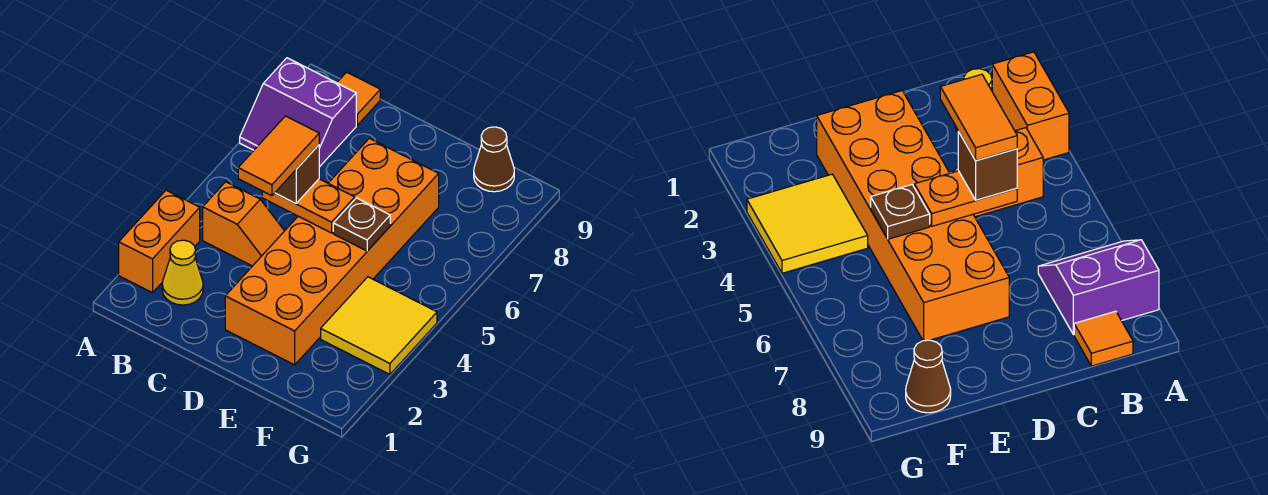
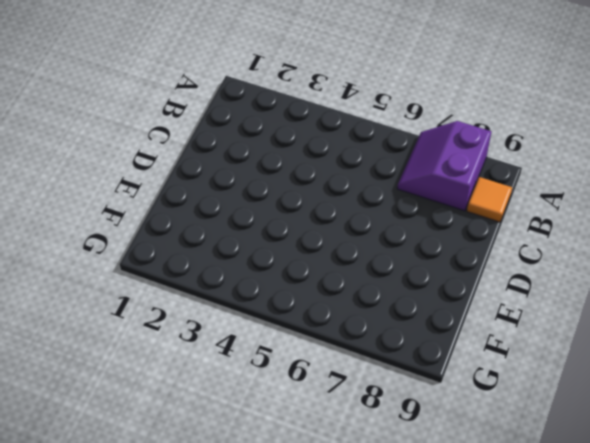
none -> orange brick A2:A3 level 1
none -> yellow cone B2 level 1
none -> orange slope B4:C4 level 1 top B

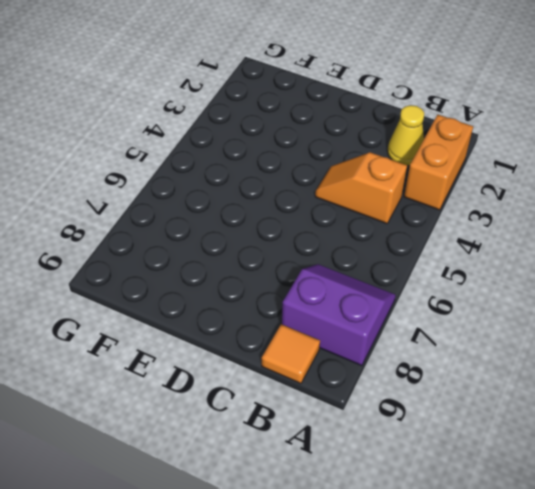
none -> orange brick D2:E7 level 1
none -> yellow tile F3:G4 level 1
none -> brown cone F9 level 1

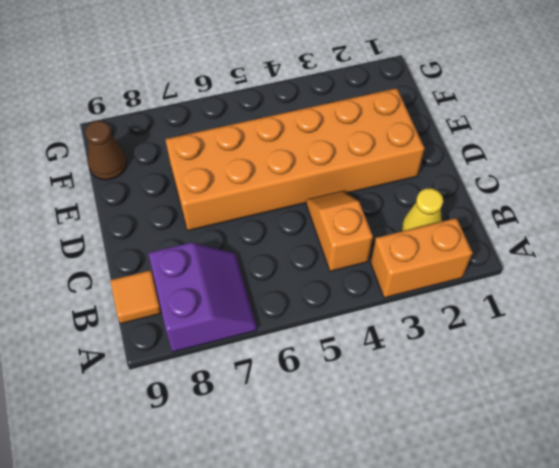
none -> yellow tile F3:G4 level 1
none -> orange plate C5:D5 level 2
none -> brown plate E5 level 2

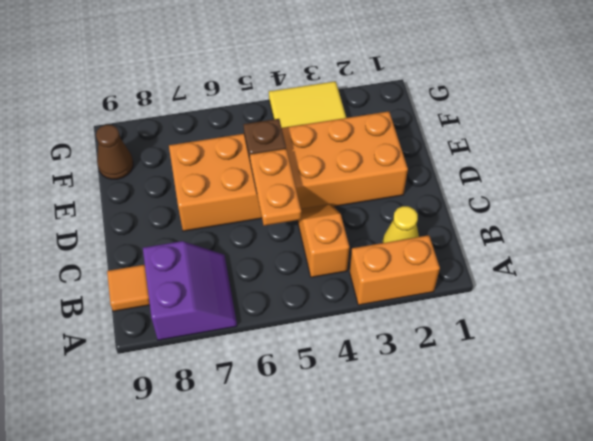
none -> brown brick C5 level 3
none -> orange tile C4:C5 level 4

